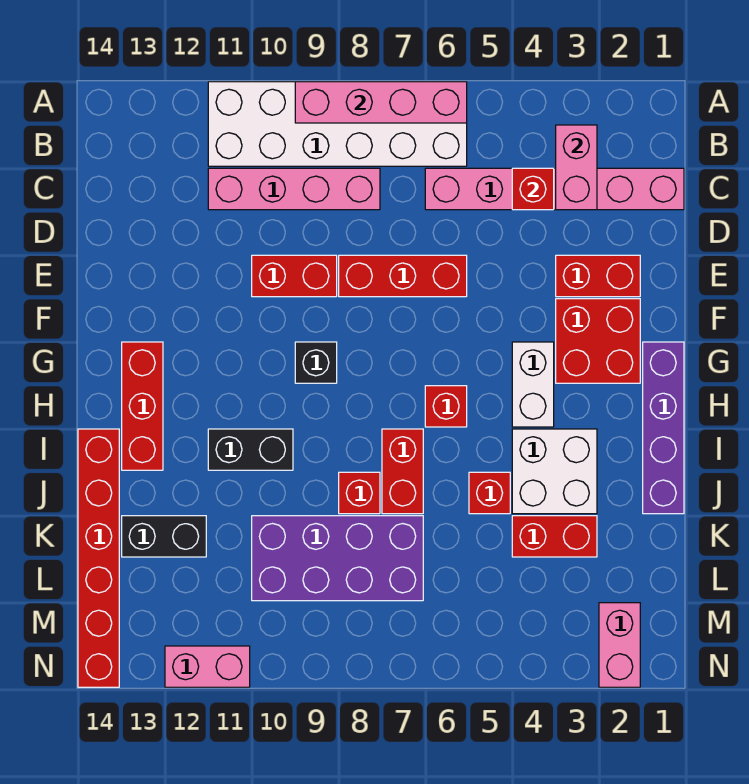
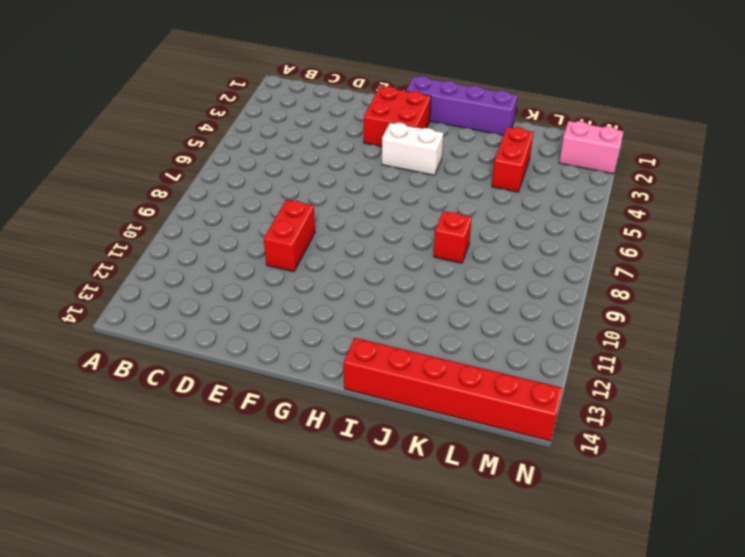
none -> white brick A6:B11 level 1
none -> pink brick C1:C6 level 1
none -> pink brick C8:C11 level 1

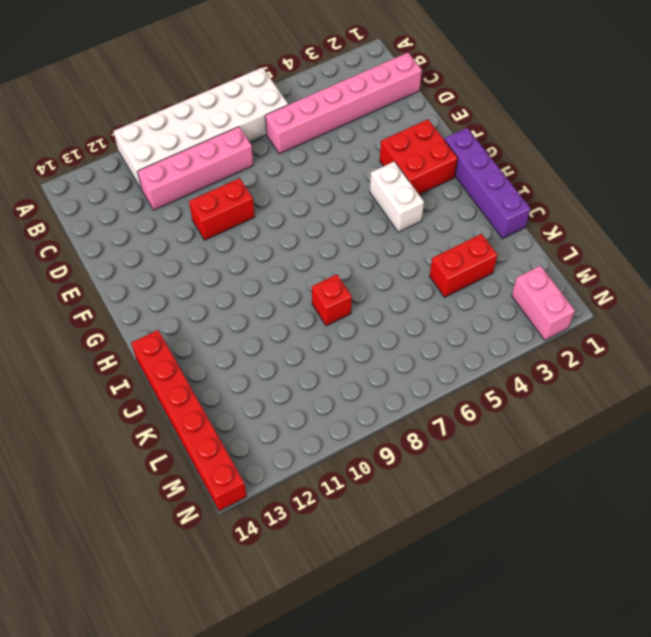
none -> red brick E2:E3 level 1
none -> red brick E6:E8 level 1
none -> black brick G9 level 1

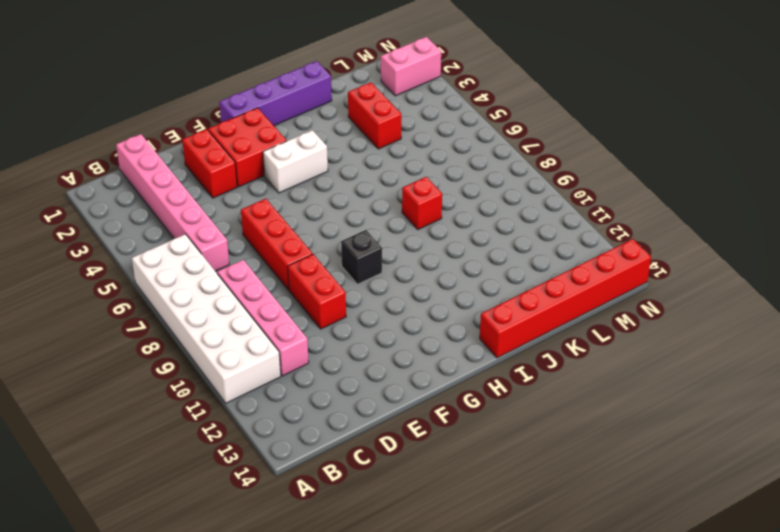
none -> red brick G13:I13 level 1
none -> red brick H6 level 1
none -> white brick I3:J4 level 1

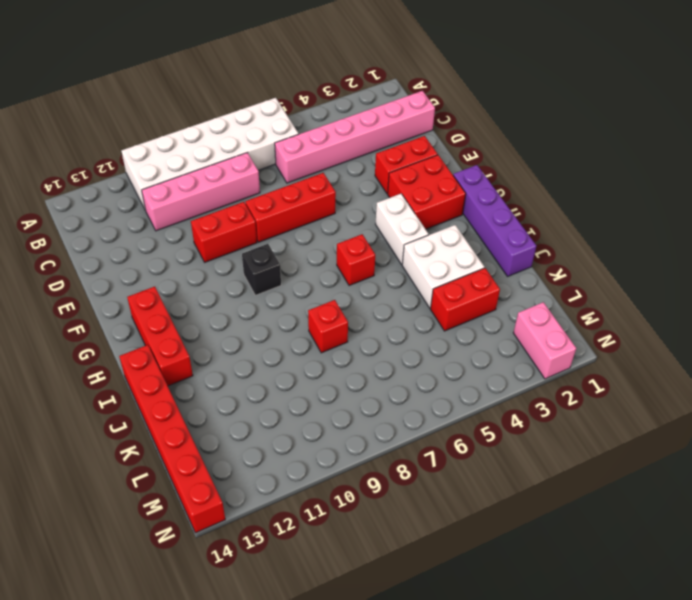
none -> red brick I7:J7 level 1
none -> black brick I10:I11 level 1
none -> red brick J5 level 1

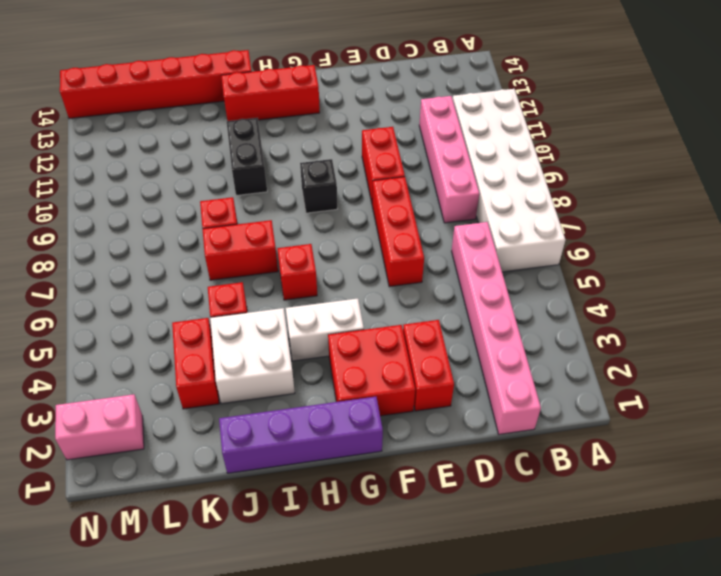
none -> purple brick K7:L10 level 1
none -> black brick K12:K13 level 1
none -> pink brick N11:N12 level 1

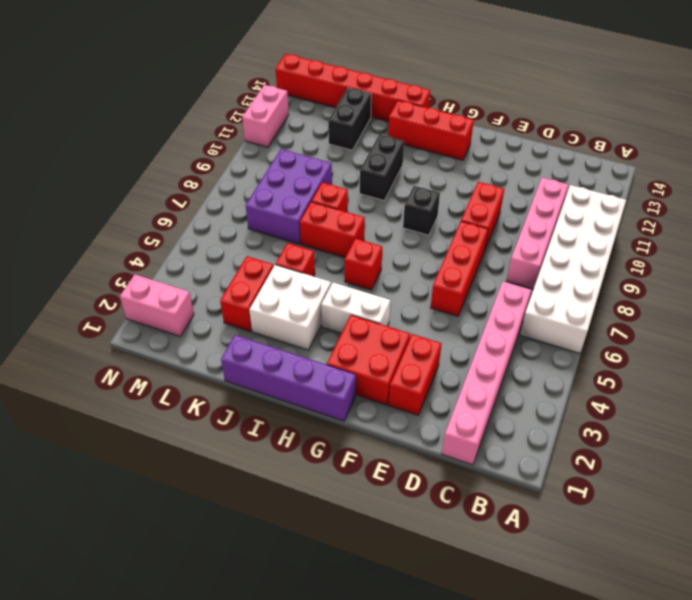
purple brick K7:L9 level 1 -> purple brick K7:L10 level 1
none -> pink brick A6:A9 level 2
none -> pink brick B3:C3 level 2
none -> red brick C4 level 2

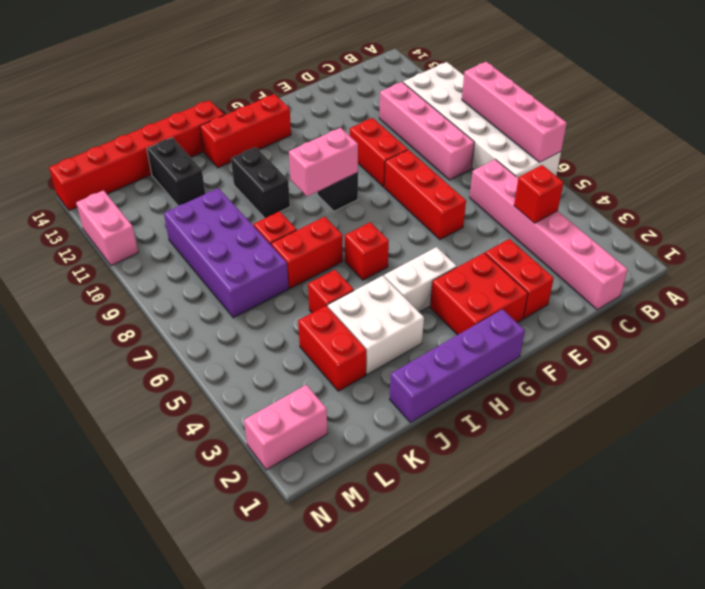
pink brick G9:H9 level 2 -> pink brick B3:C3 level 2

